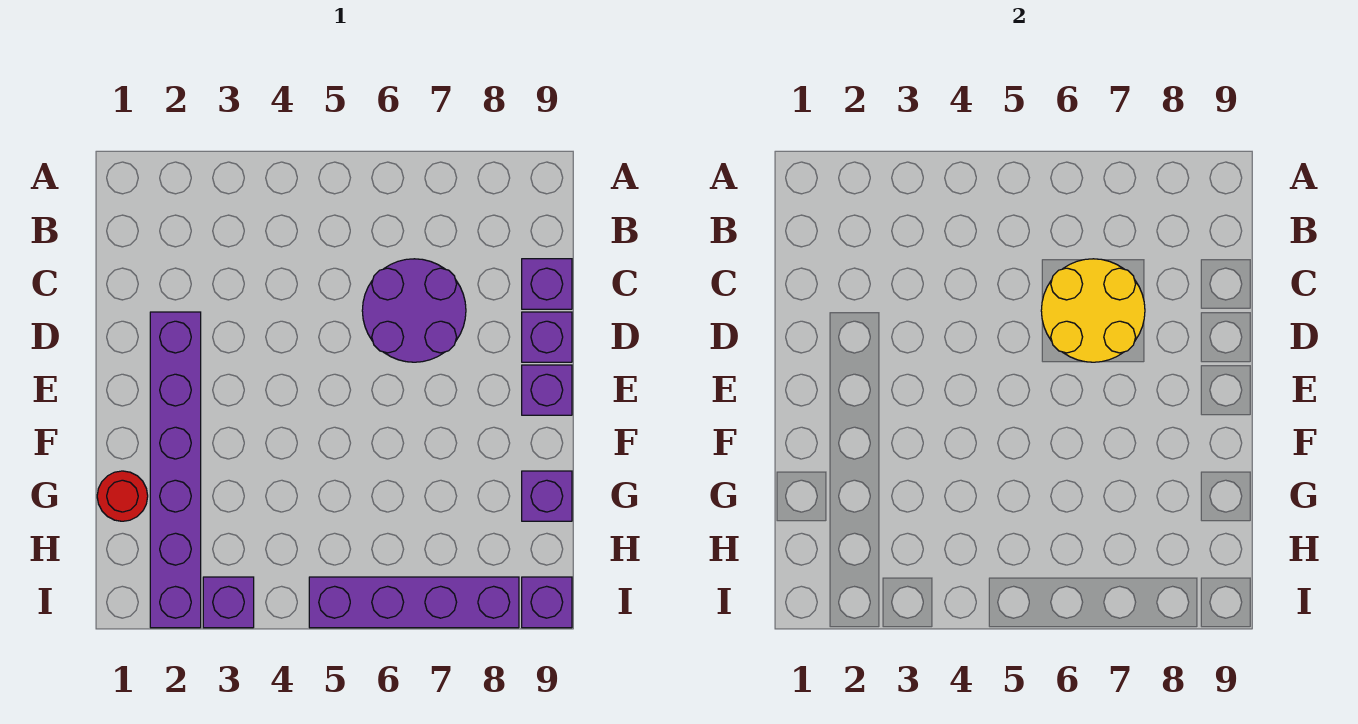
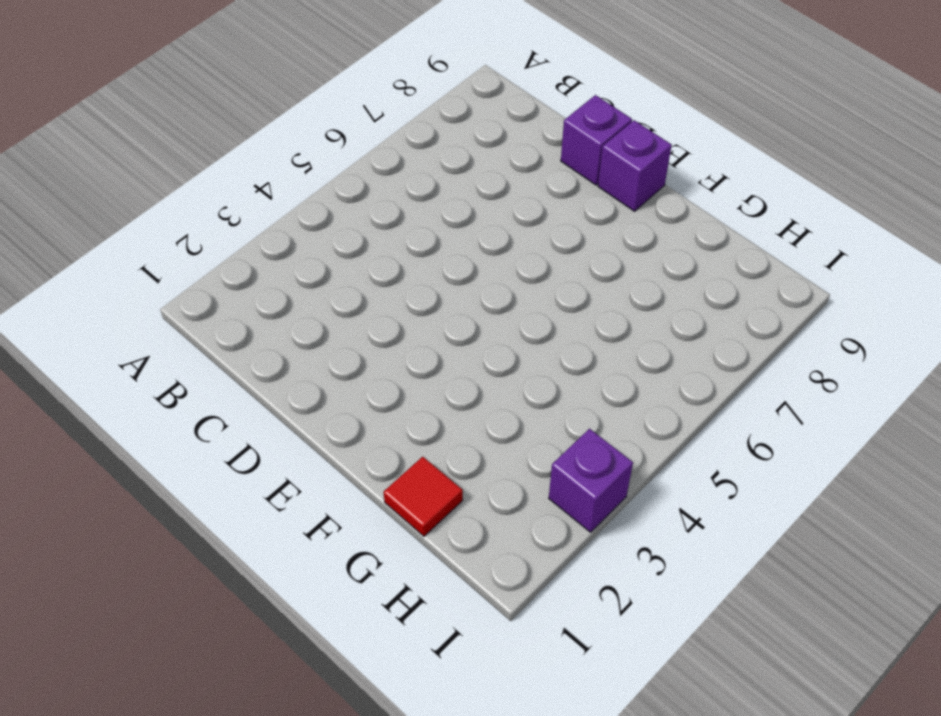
red tile G1 level 1 -> red round brick G1 level 1
none -> purple round brick C6:D7 level 1
none -> purple brick C9 level 1

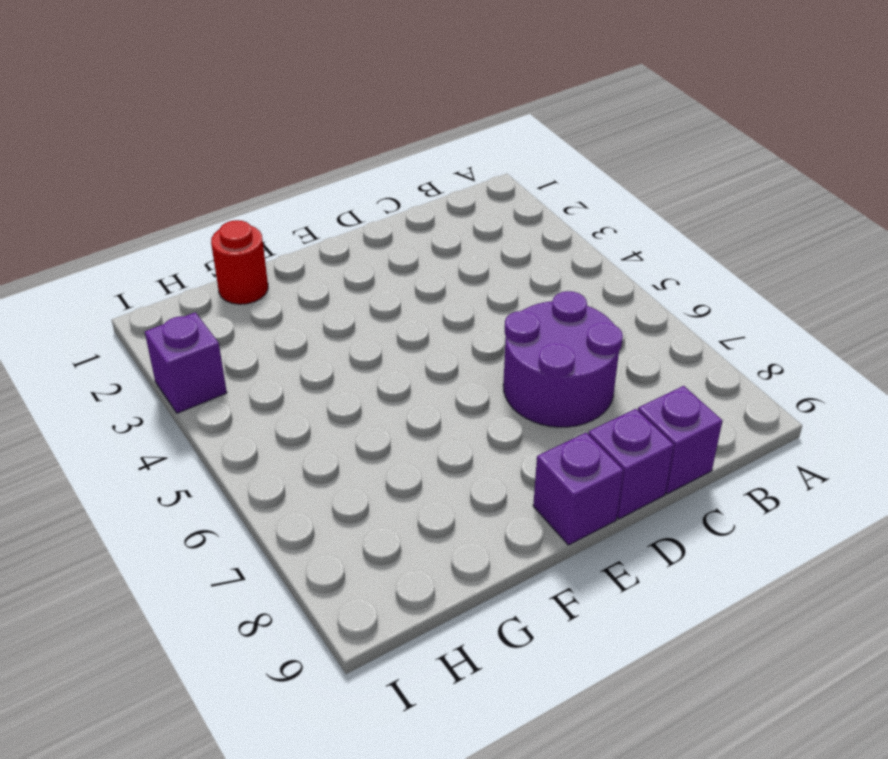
none -> purple brick D2:I2 level 1
none -> purple brick G9 level 1

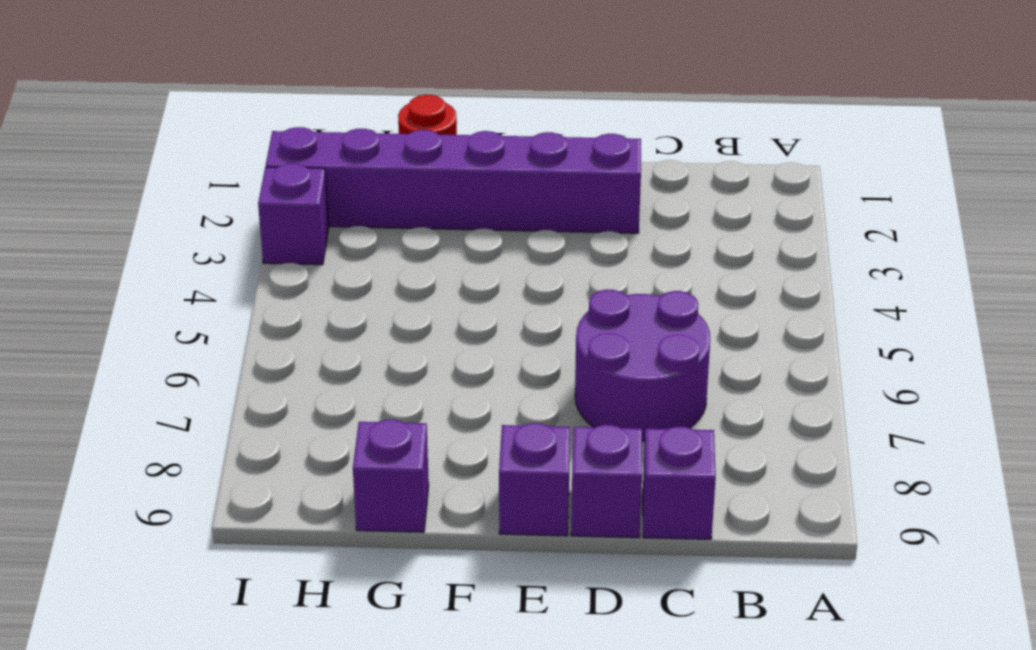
none -> purple brick I5:I8 level 1
none -> purple brick I9 level 1

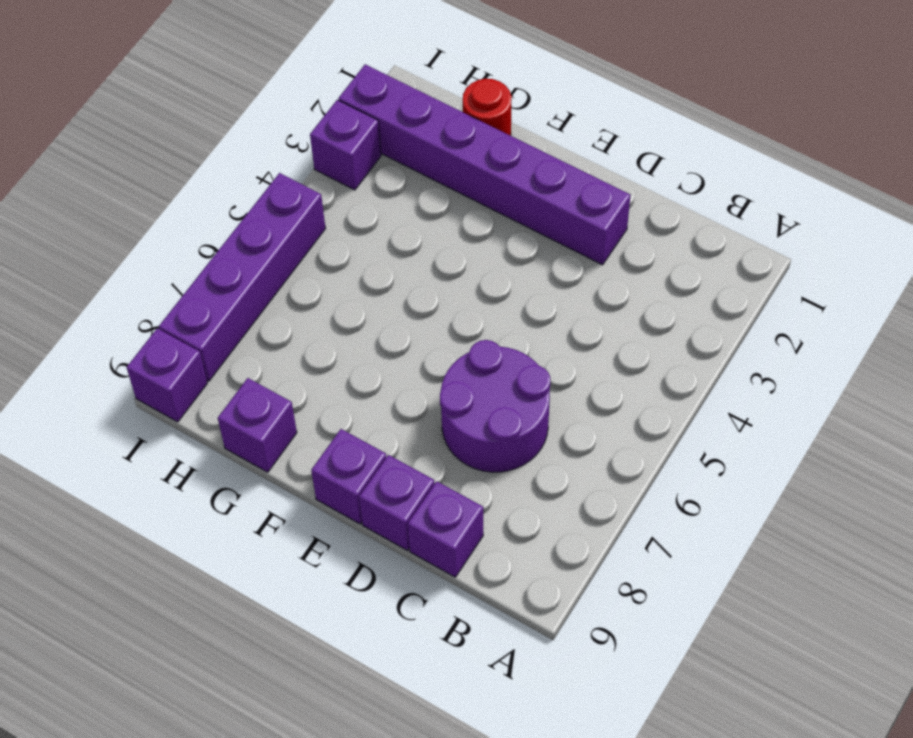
none -> yellow round brick C6:D7 level 2

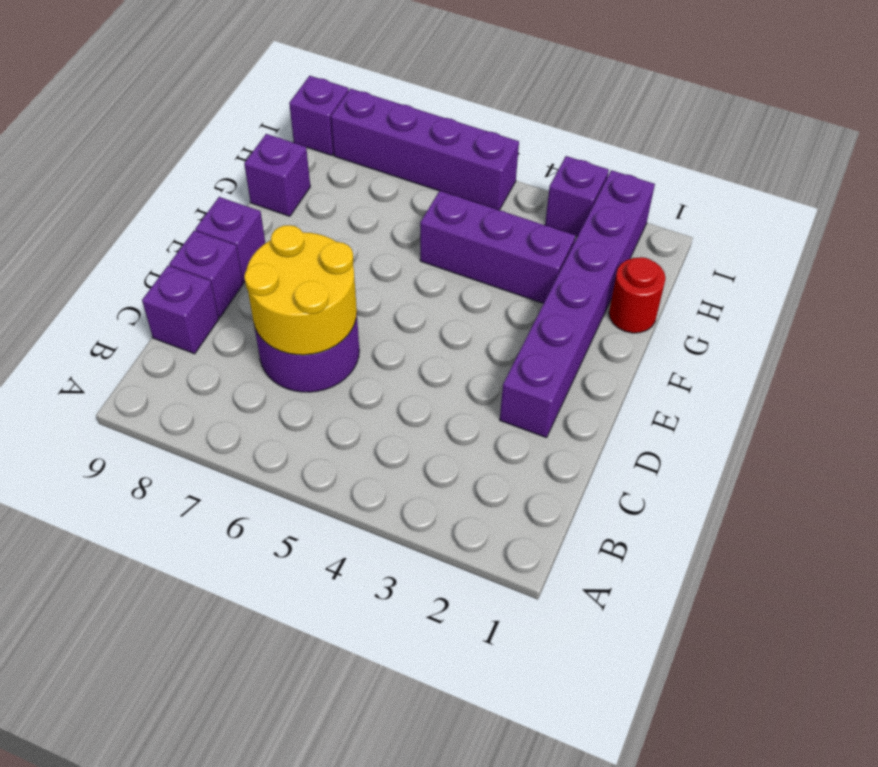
purple brick G3:G5 level 1 -> none

